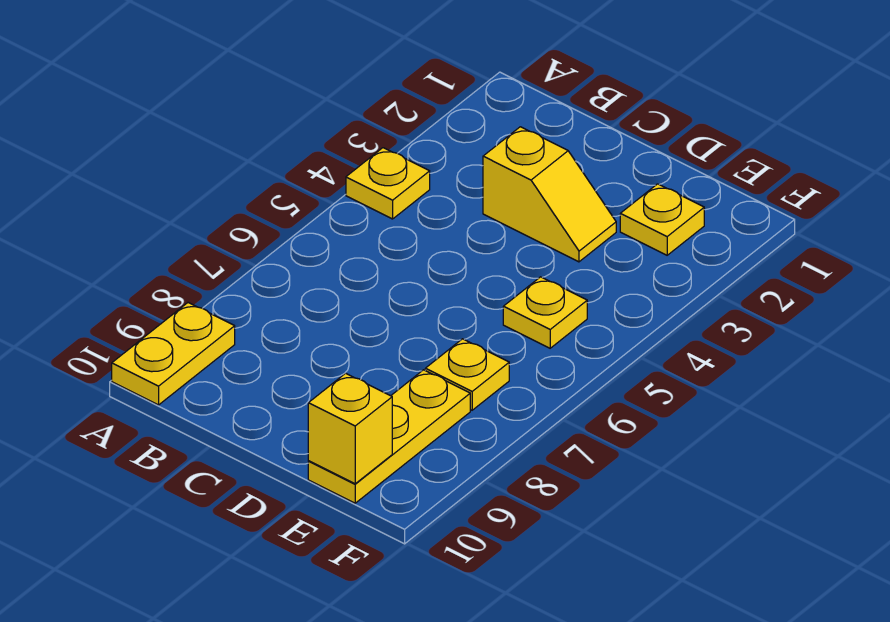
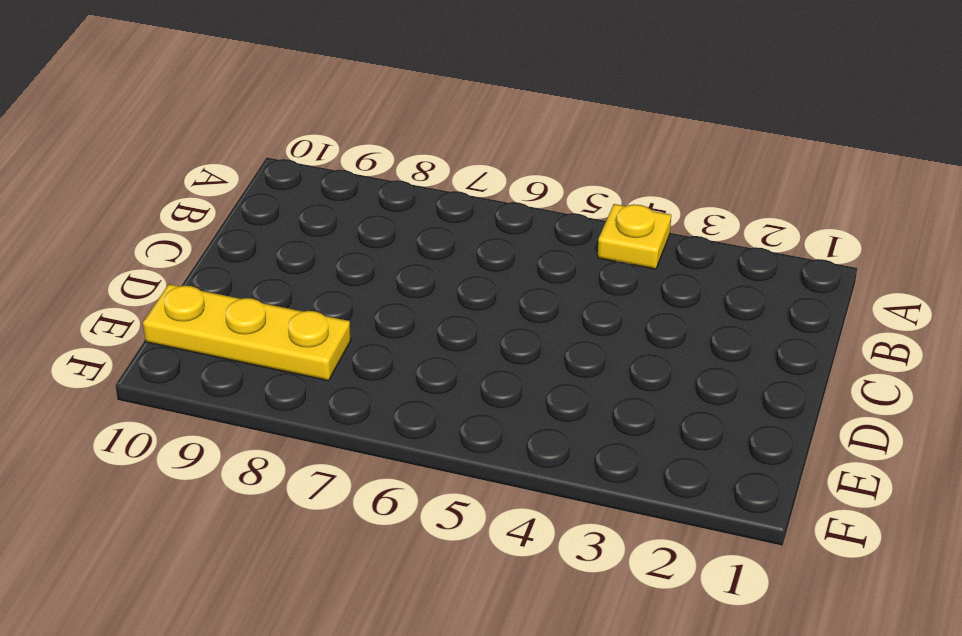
none -> yellow plate A9:A10 level 1
none -> yellow slope C3:D3 level 1 top C

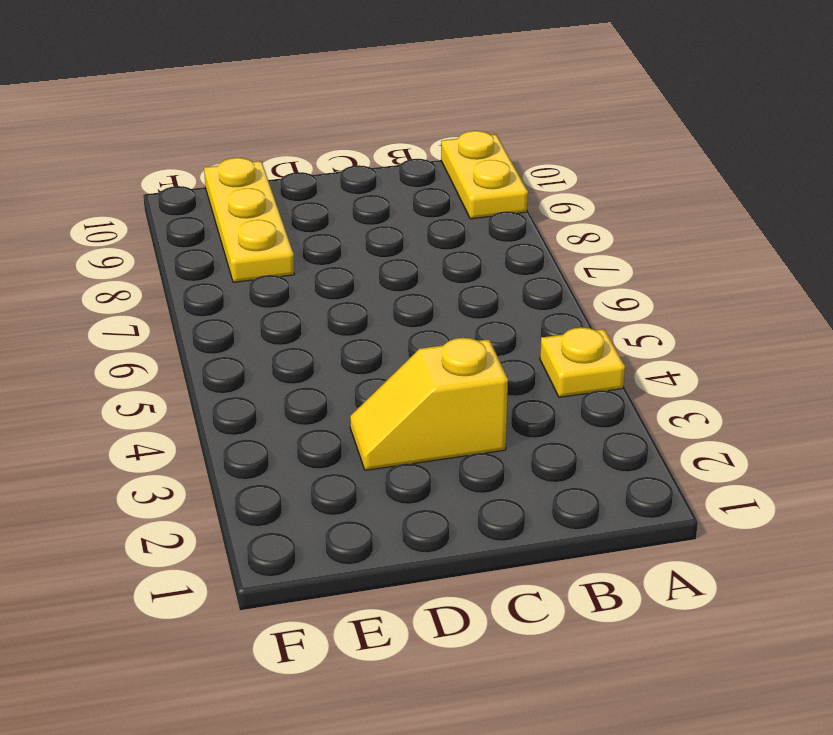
none -> yellow plate E2 level 1
none -> yellow plate E5 level 1

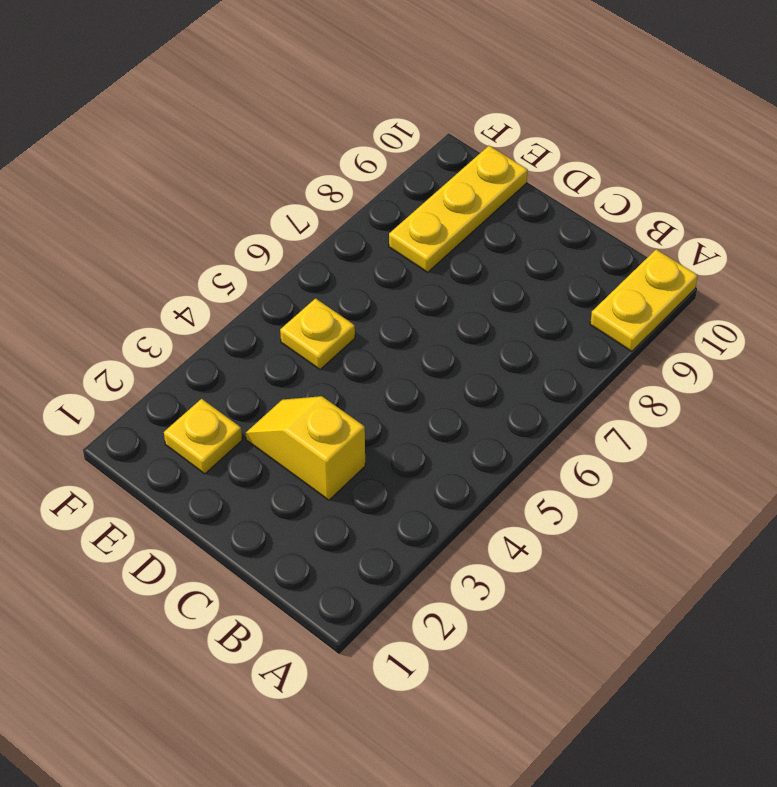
none -> yellow plate A4 level 1
none -> yellow plate E7 level 1

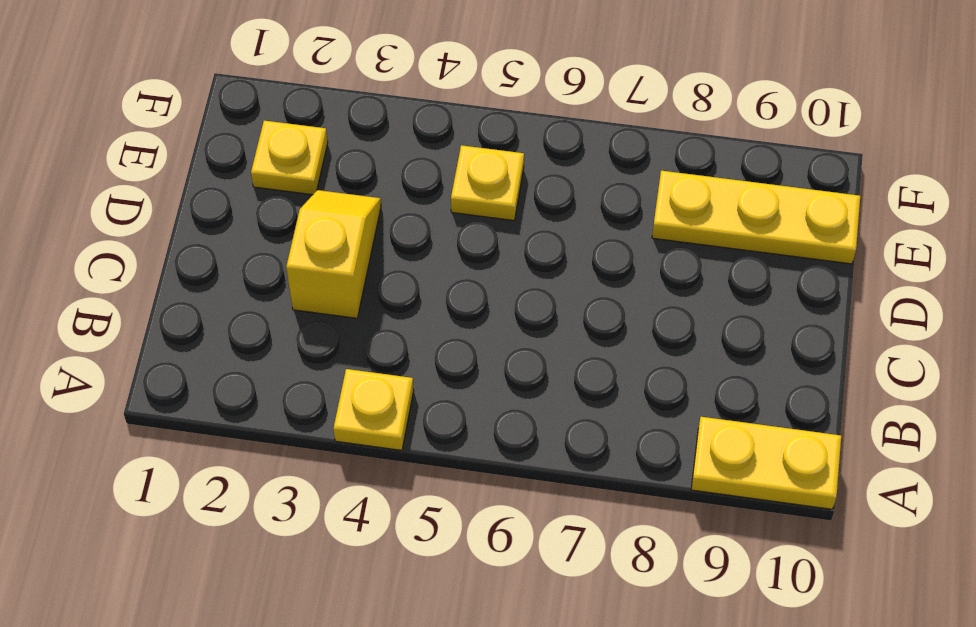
none -> yellow plate E7 level 1
none -> yellow brick E10 level 2

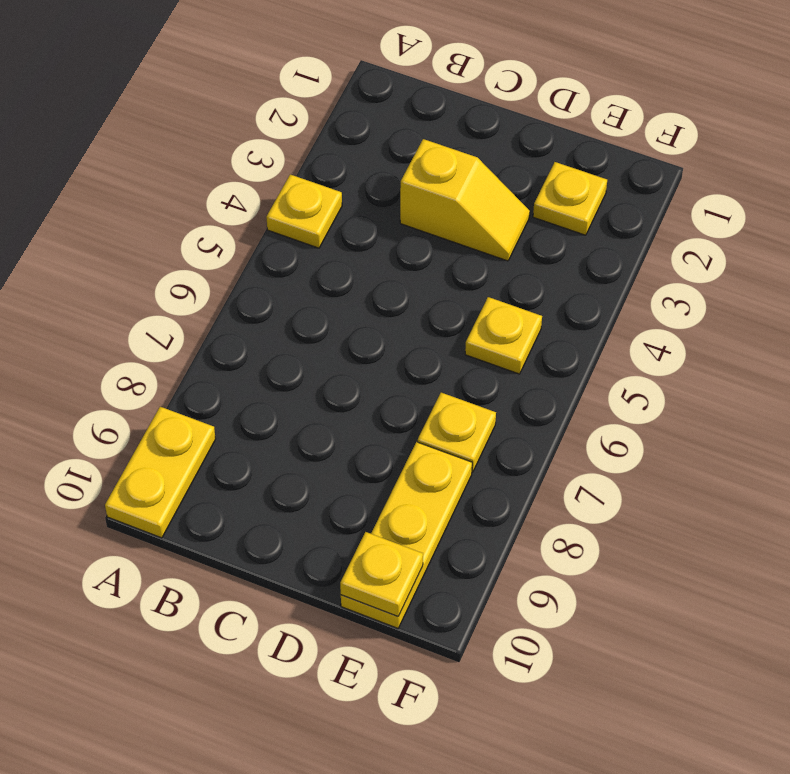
yellow plate E10 level 2 -> yellow brick E10 level 2

